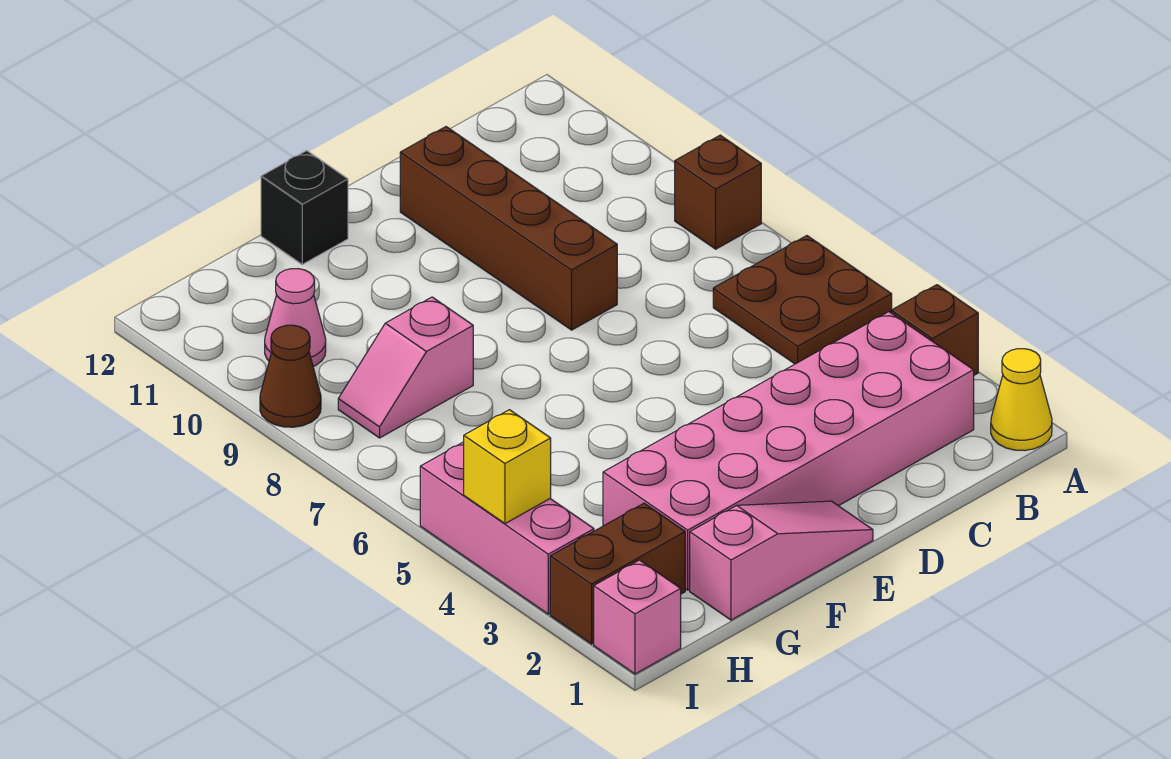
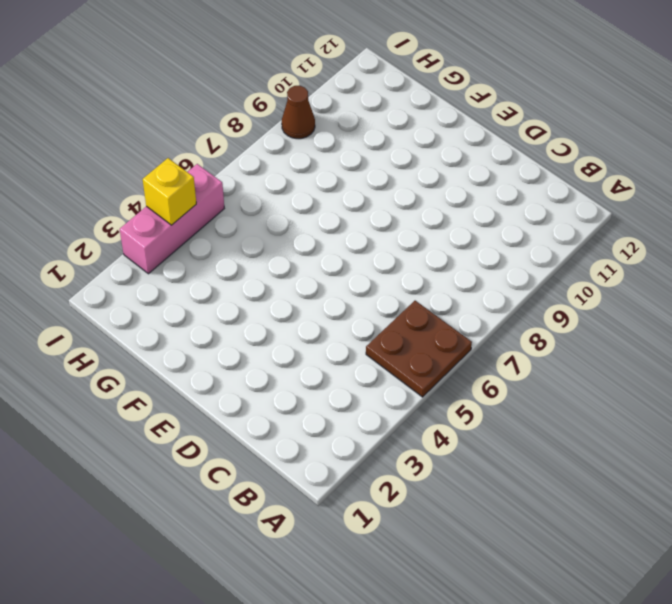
none -> yellow cone A1 level 1
none -> brown brick A3 level 1
none -> brown brick A8 level 1

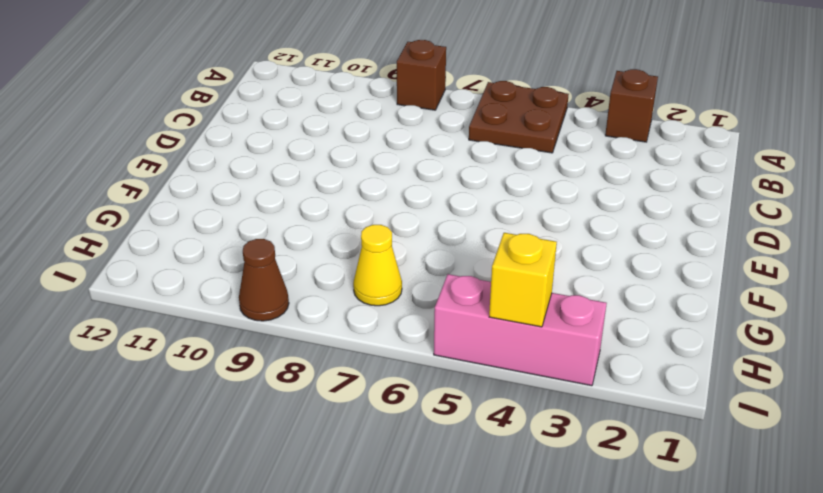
yellow cone H7 level 1 -> yellow cone A1 level 1
none -> pink brick B2:G3 level 1
none -> brown brick D8:D11 level 1
none -> pink slope E1:G1 level 1 top G

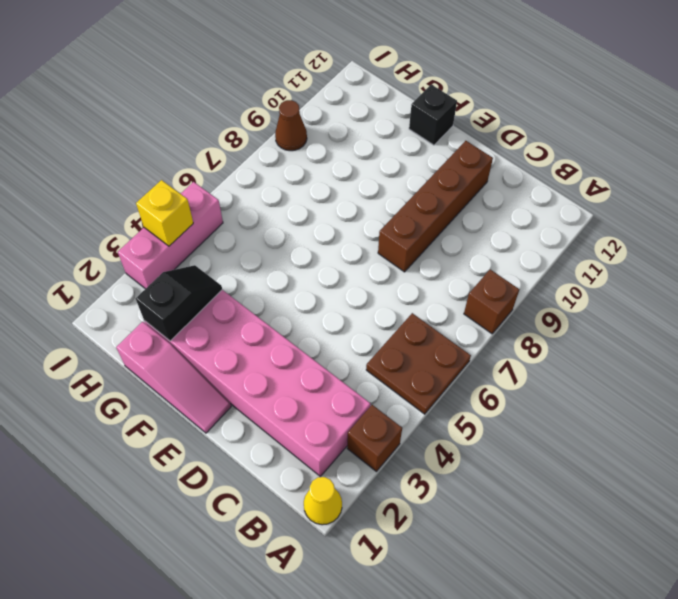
black slope G2:G3 level 2 top 2 -> none
none -> pink slope G8:H8 level 1 top G
none -> brown brick H2:I2 level 1
none -> pink cone H10 level 1

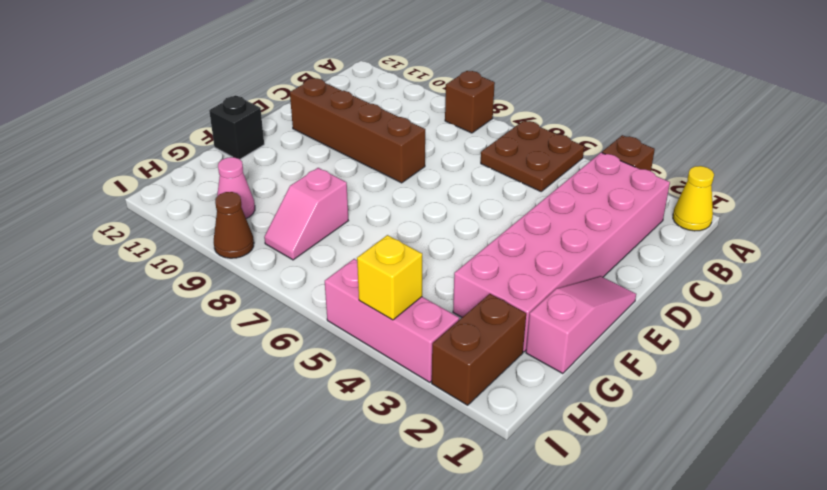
none -> pink brick I1 level 1

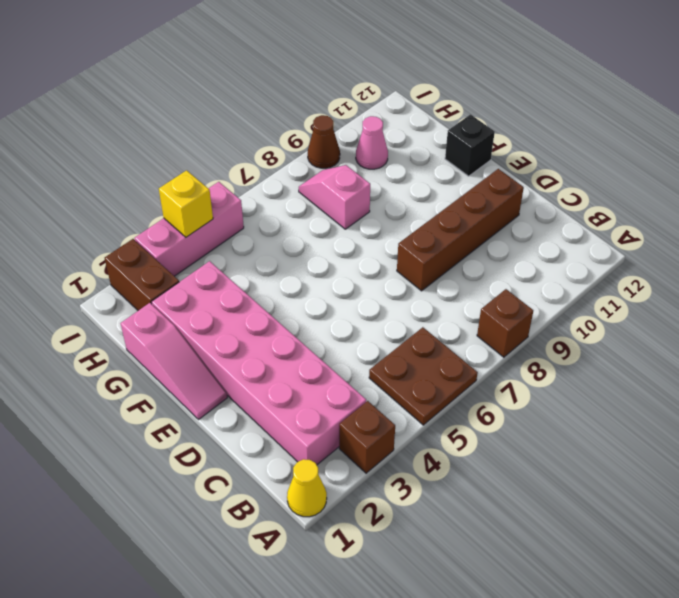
none -> pink brick I1 level 1

